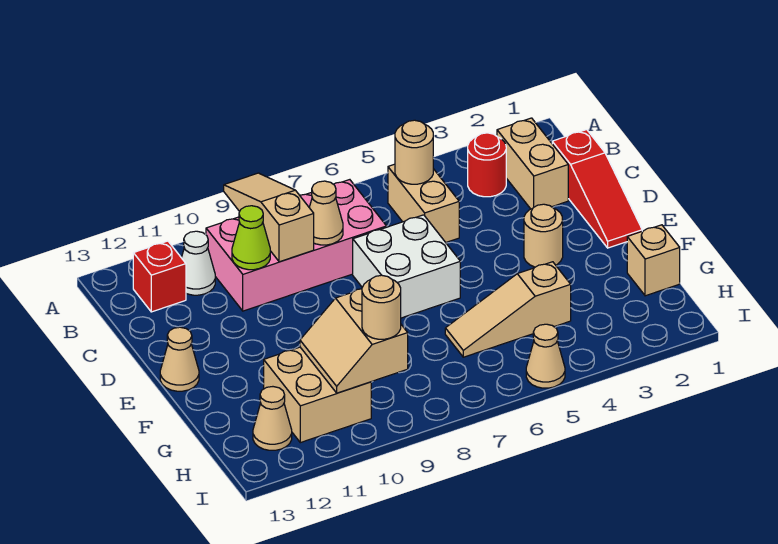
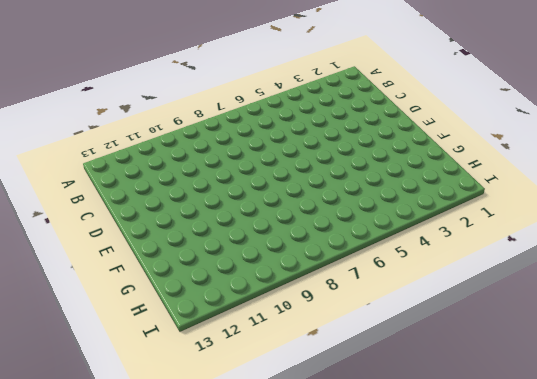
none -> tan brick B2:C2 level 1
none -> red round brick B3 level 1
none -> tan brick B5:C5 level 1

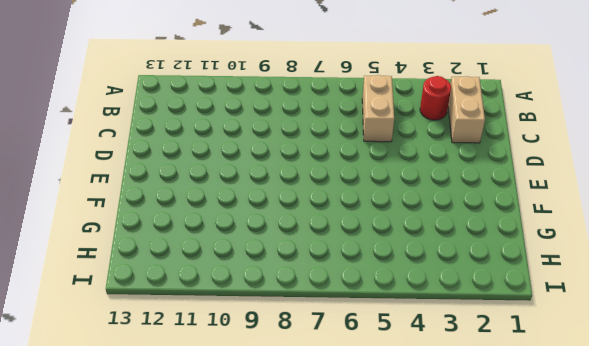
none -> pink brick B7:C10 level 1
none -> white cone B11 level 1
none -> red brick B12 level 1

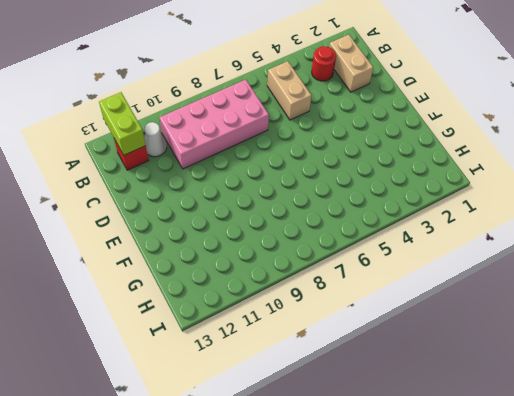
lime brick A12:B12 level 2 -> none
none -> red slope C1:E1 level 1 top C
none -> white brick D6:E7 level 1
none -> tan round brick E3 level 1

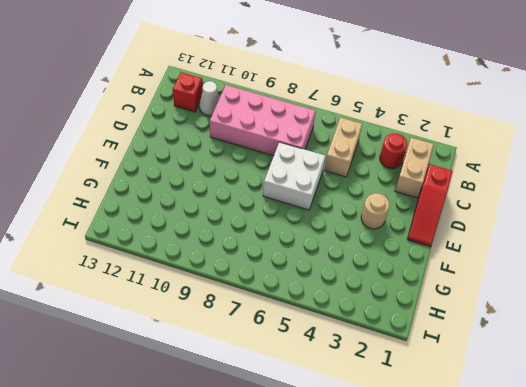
none -> tan cone E13 level 1
none -> tan brick G1 level 1
none -> tan slope G4:G6 level 1 top 4

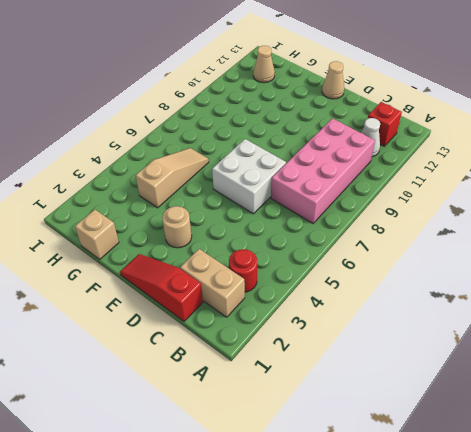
none -> tan brick B5:C5 level 1
none -> tan brick G10:H11 level 1
none -> tan cone I5 level 1

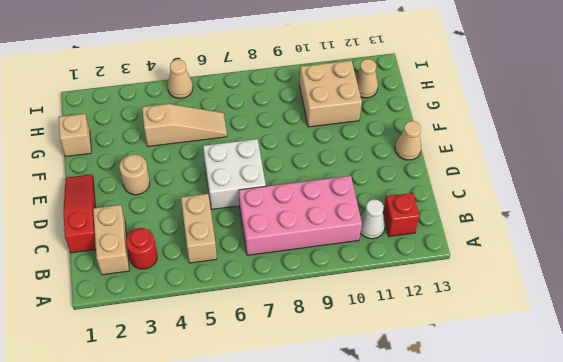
none -> tan slope A9:C9 level 2 top C
none -> tan round brick B5 level 2
none -> tan cone C8 level 2

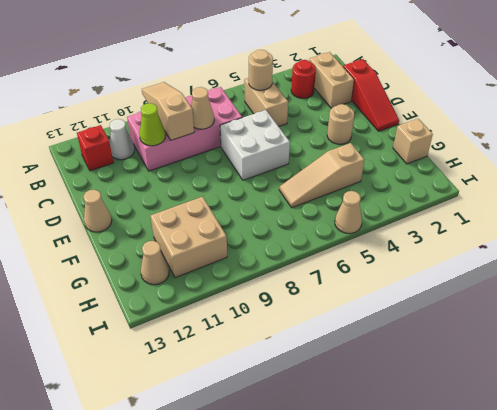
none -> tan slope G9:H10 level 2 top 9
none -> tan round brick H9 level 3

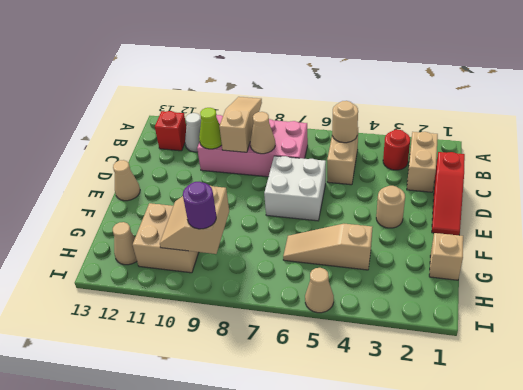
purple round brick H9 level 3 -> tan round brick H9 level 3

